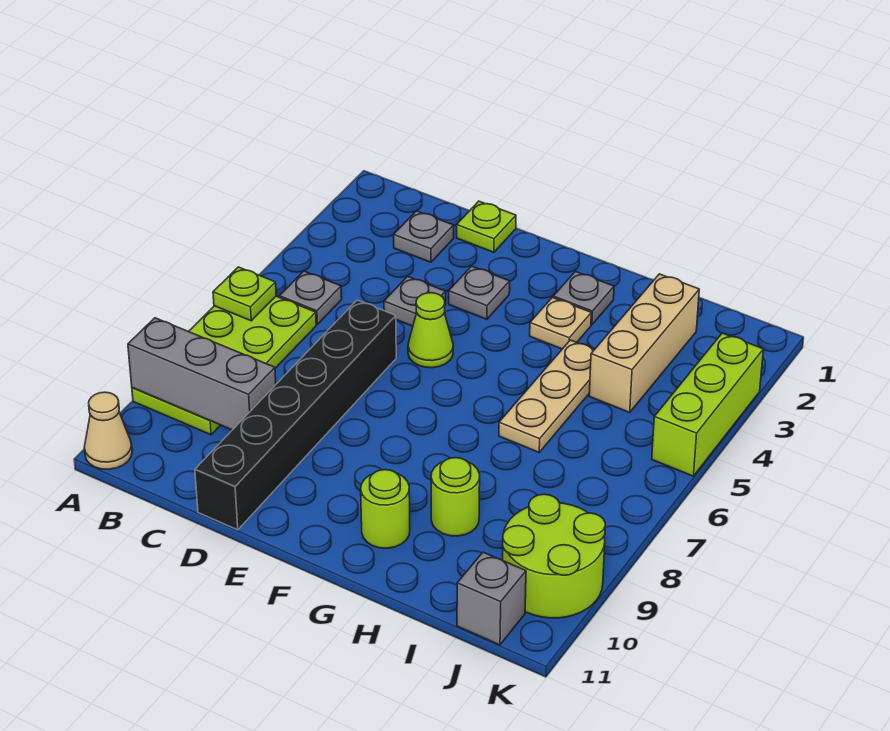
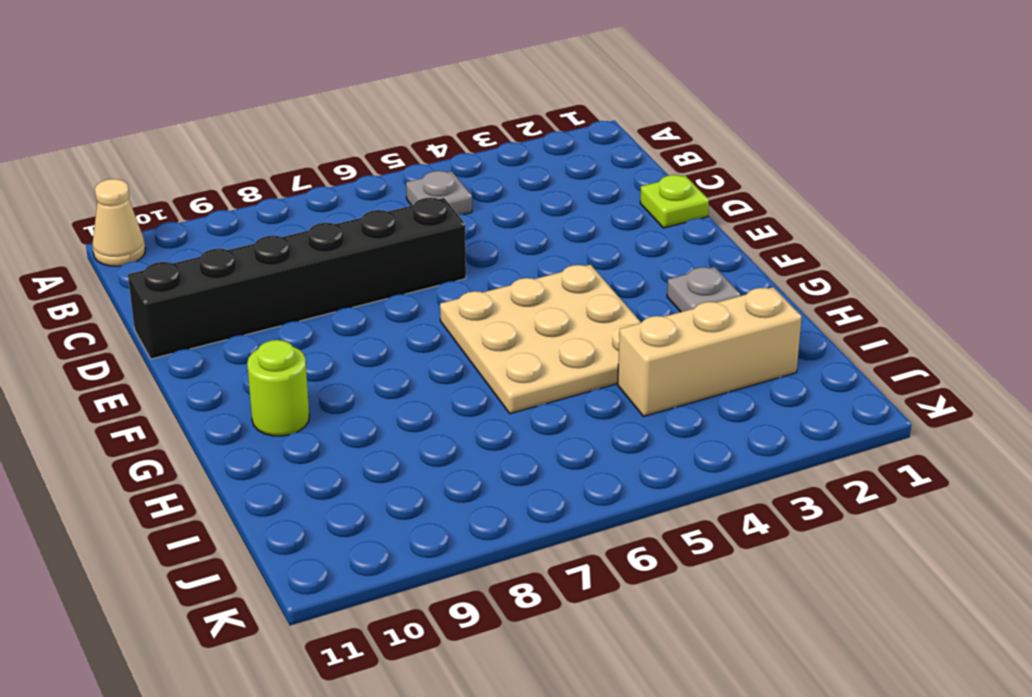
tan plate F4:H6 level 1 -> tan plate H4:H6 level 1
none -> lime plate A6:B9 level 1
none -> grey plate C2 level 1
none -> grey plate D4 level 1

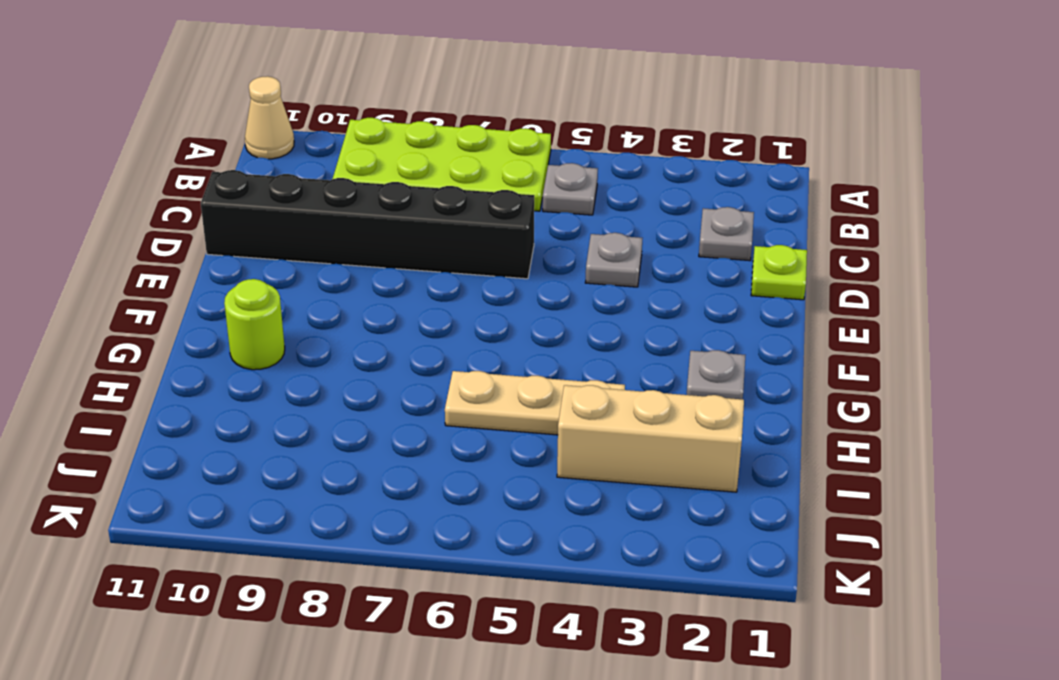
none -> grey plate E3 level 1
none -> lime cone E5 level 1
none -> tan plate G3 level 1

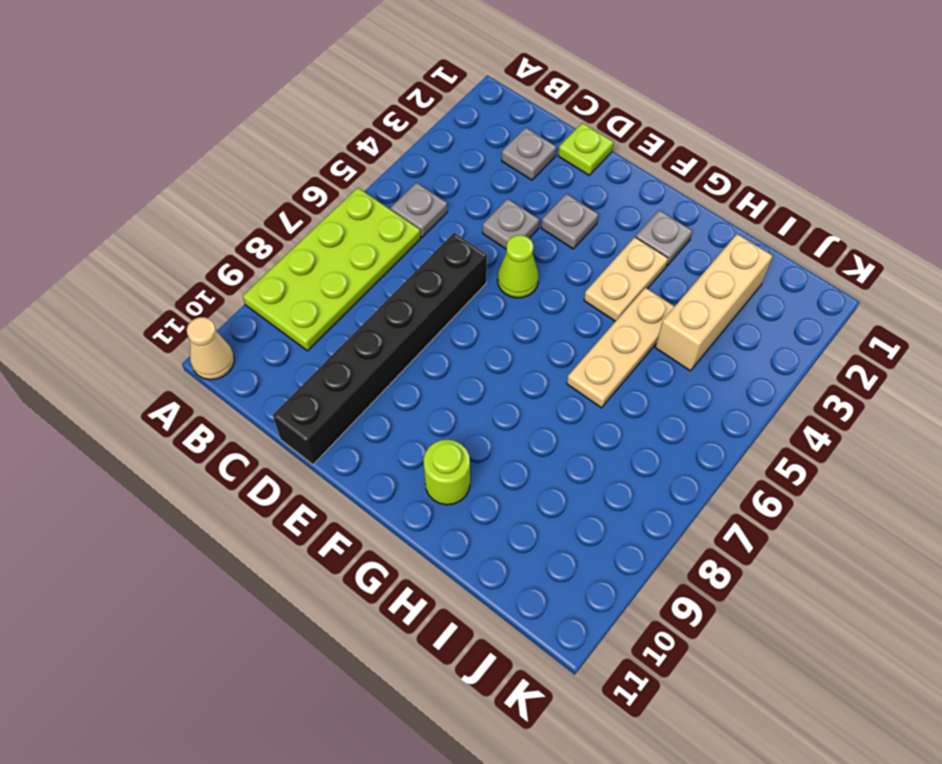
tan plate G3:G4 level 1 -> tan plate G3 level 1
none -> lime round brick H9 level 1
none -> lime round brick J9:K10 level 1
none -> grey brick J11 level 1

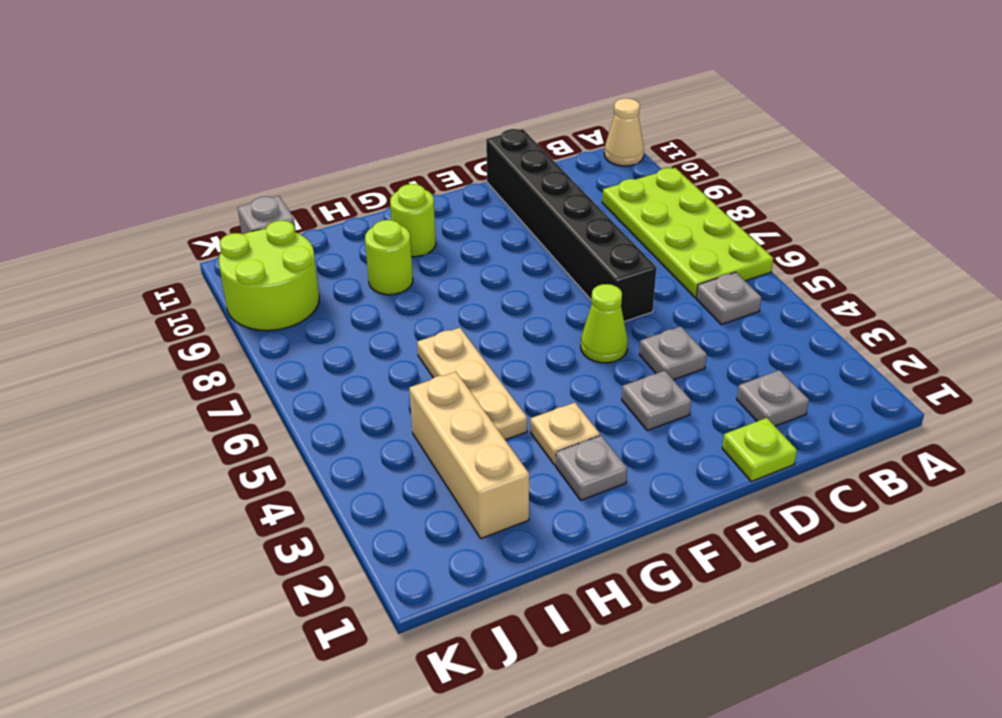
none -> lime brick K3:K5 level 1
none -> lime plate A6 level 2
none -> grey brick A9:C9 level 2

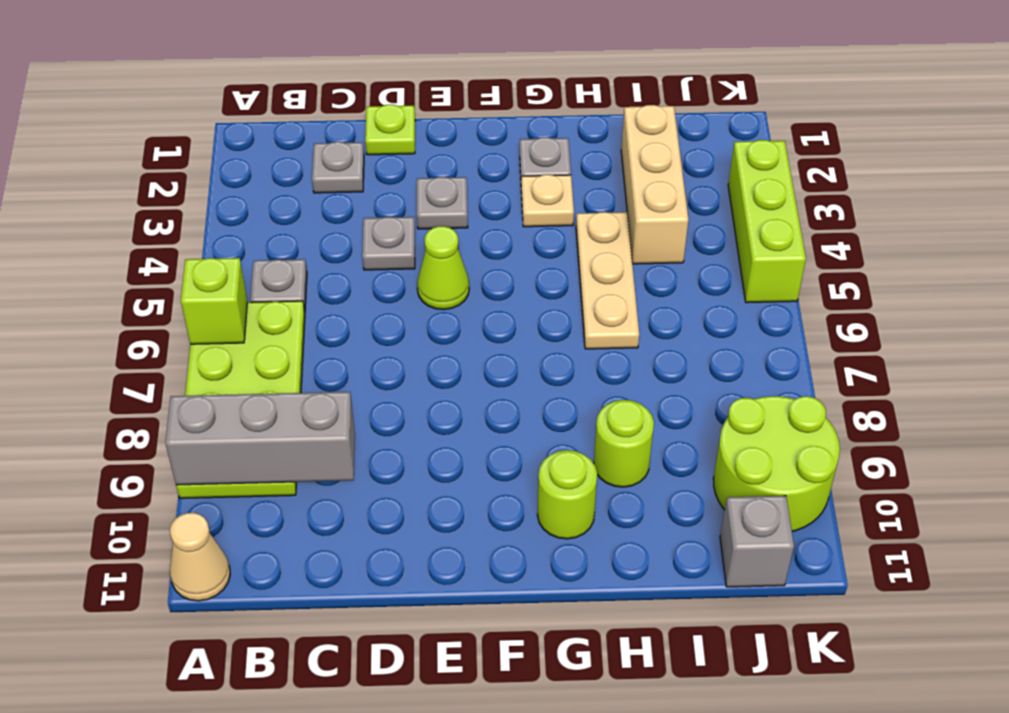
lime brick A6 level 2 -> lime plate A6 level 2
none -> black brick D6:D11 level 1

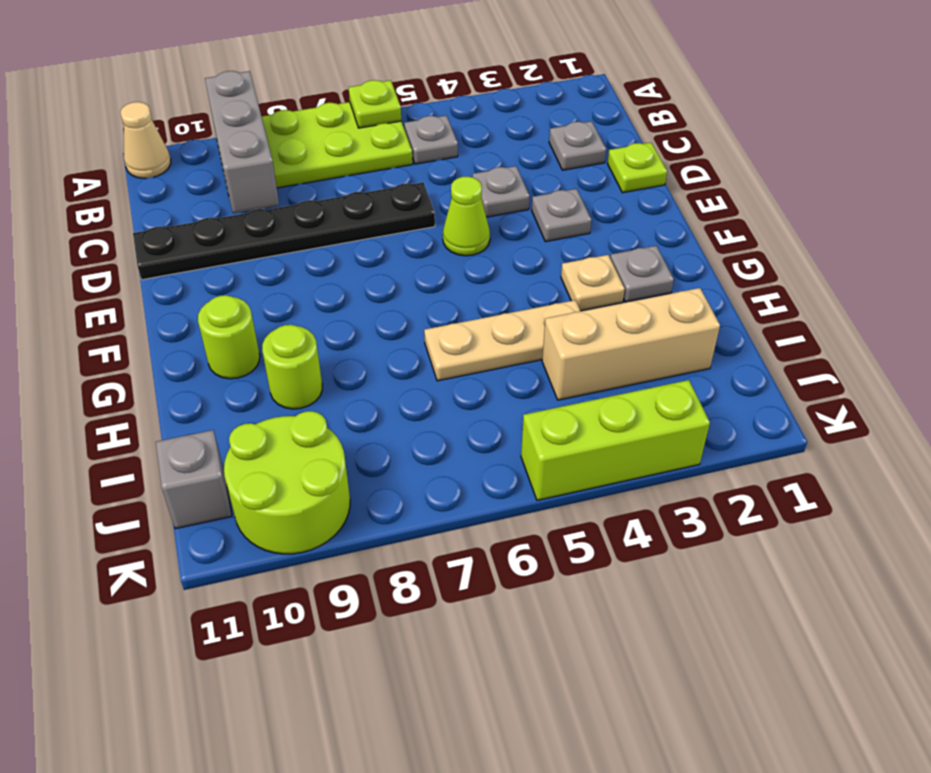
black plate D6:D11 level 1 -> black brick D6:D11 level 1

